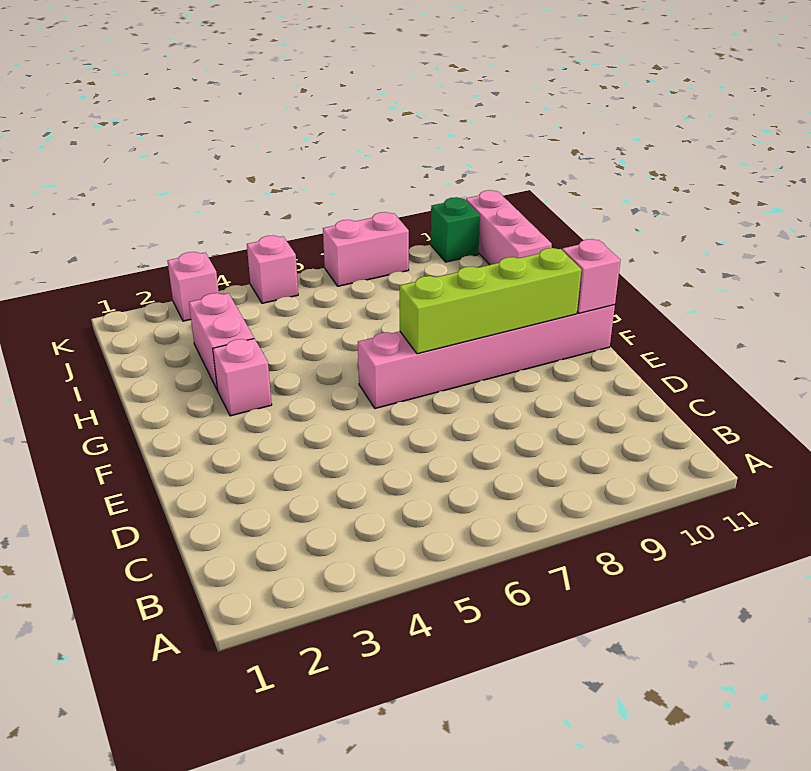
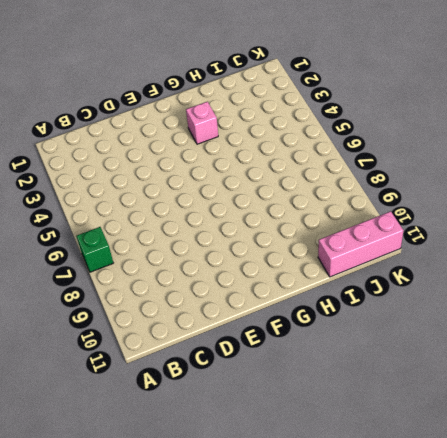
green brick A7 level 1 -> green brick K10 level 1
none -> pink brick F6:F11 level 1
none -> pink brick H3:I3 level 1

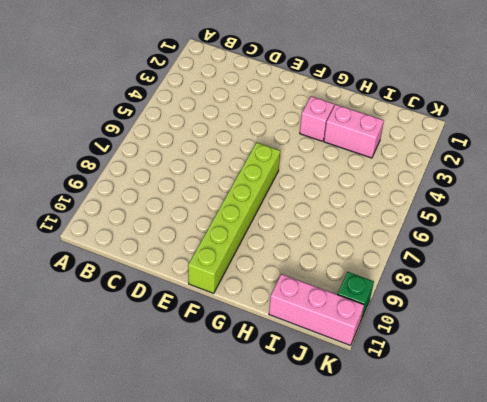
lime brick F6:F11 level 1 -> pink brick F6:F11 level 1
none -> pink brick K3 level 1
none -> pink brick K5 level 1

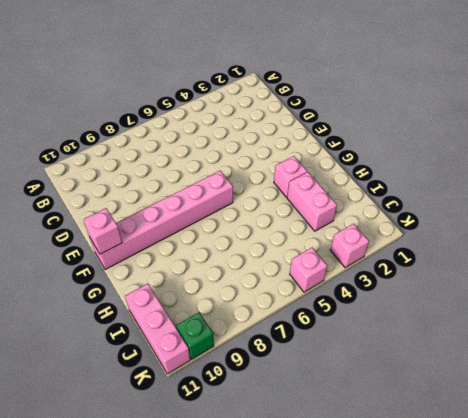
none -> pink brick K7:K8 level 1
none -> lime brick F7:F10 level 2

